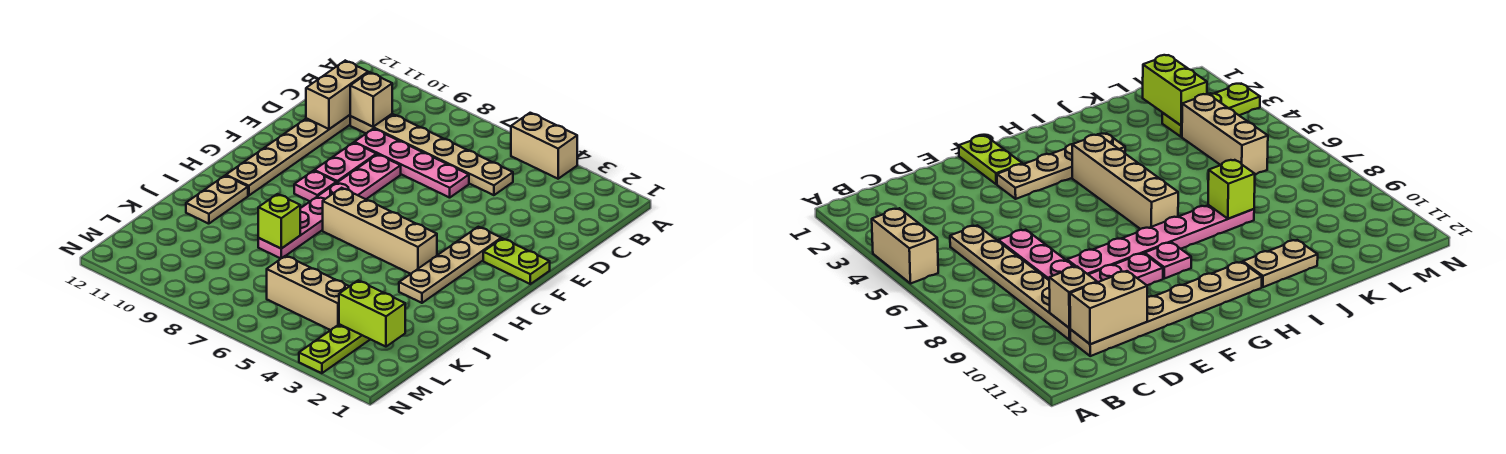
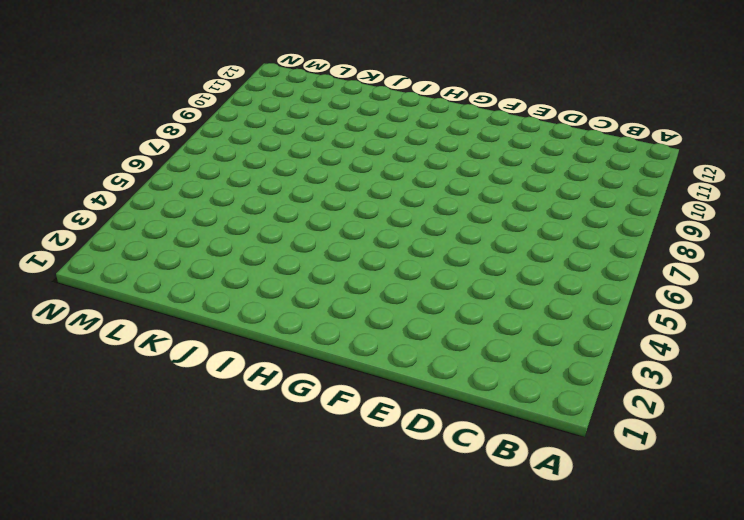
none -> tan brick A4:A5 level 1
none -> tan plate C5:C10 level 1
none -> tan plate C11:H11 level 1

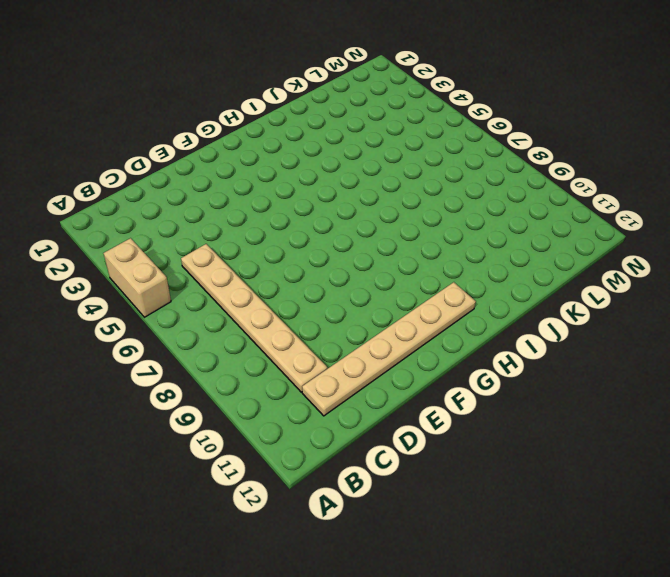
none -> pink plate D6:D9 level 1
none -> pink plate E8:J8 level 1
none -> pink plate E9:F9 level 1

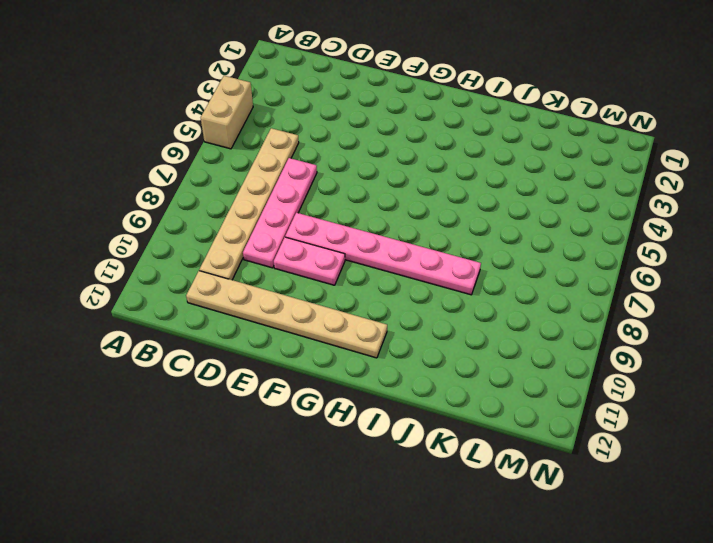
none -> lime plate F1:F2 level 1
none -> tan plate F3:I3 level 1
none -> pink plate G9 level 1

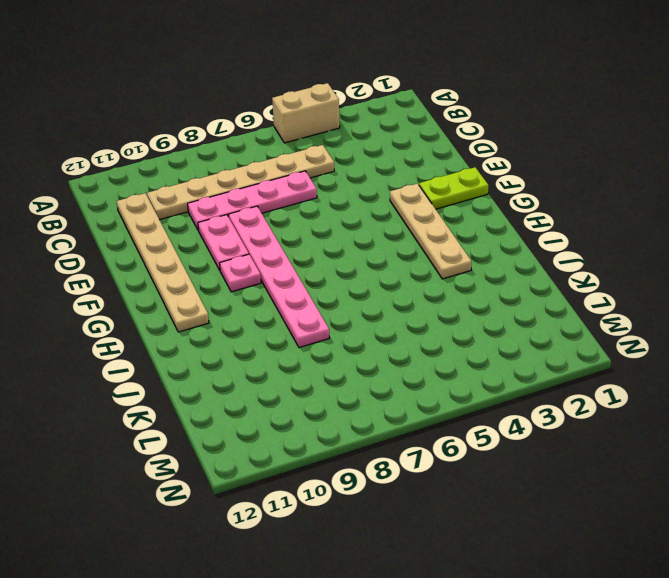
none -> tan brick H4:H7 level 1
none -> tan plate I11:J11 level 1
none -> lime plate L3:N3 level 1

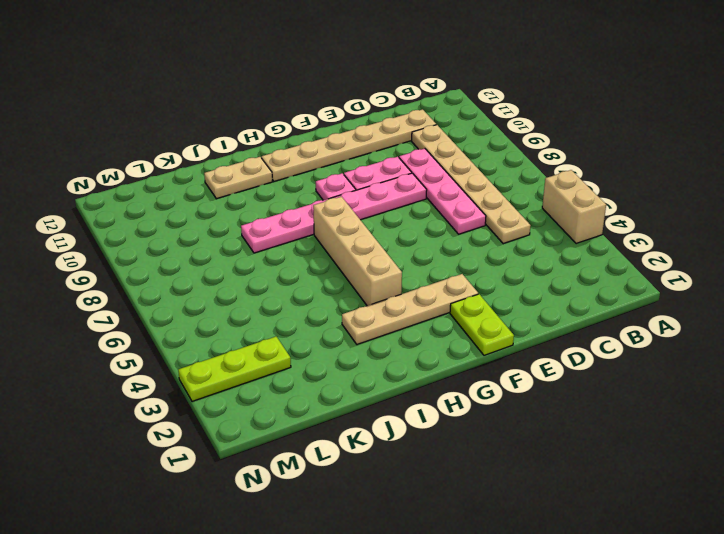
none -> tan brick L4:L6 level 1
none -> tan brick C10 level 2
none -> tan brick C11:D11 level 2

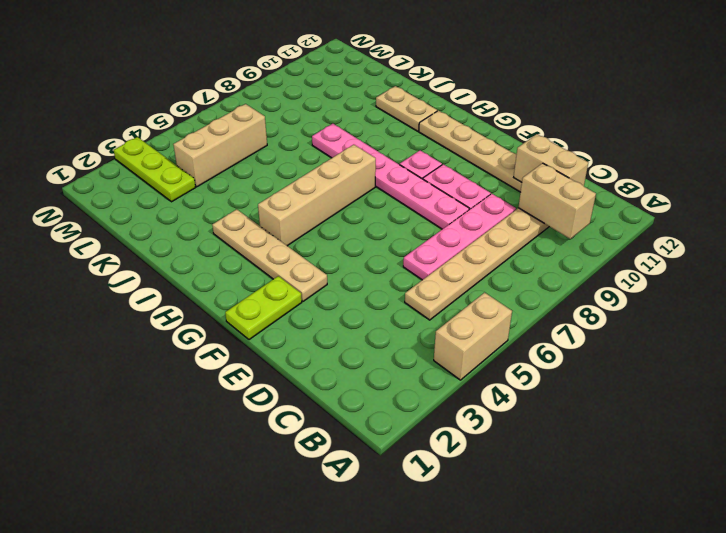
tan brick B10:C10 level 2 -> tan brick C10 level 2
none -> lime brick J8 level 2
none -> lime brick L2:L3 level 2

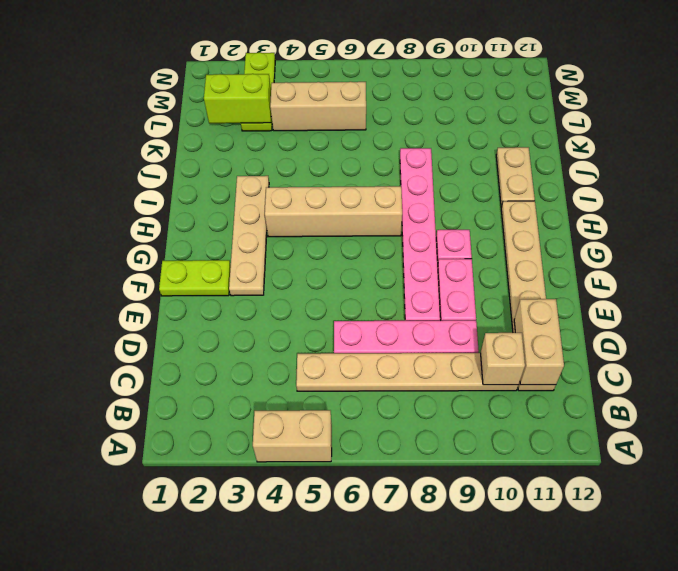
none -> lime brick J8 level 2

